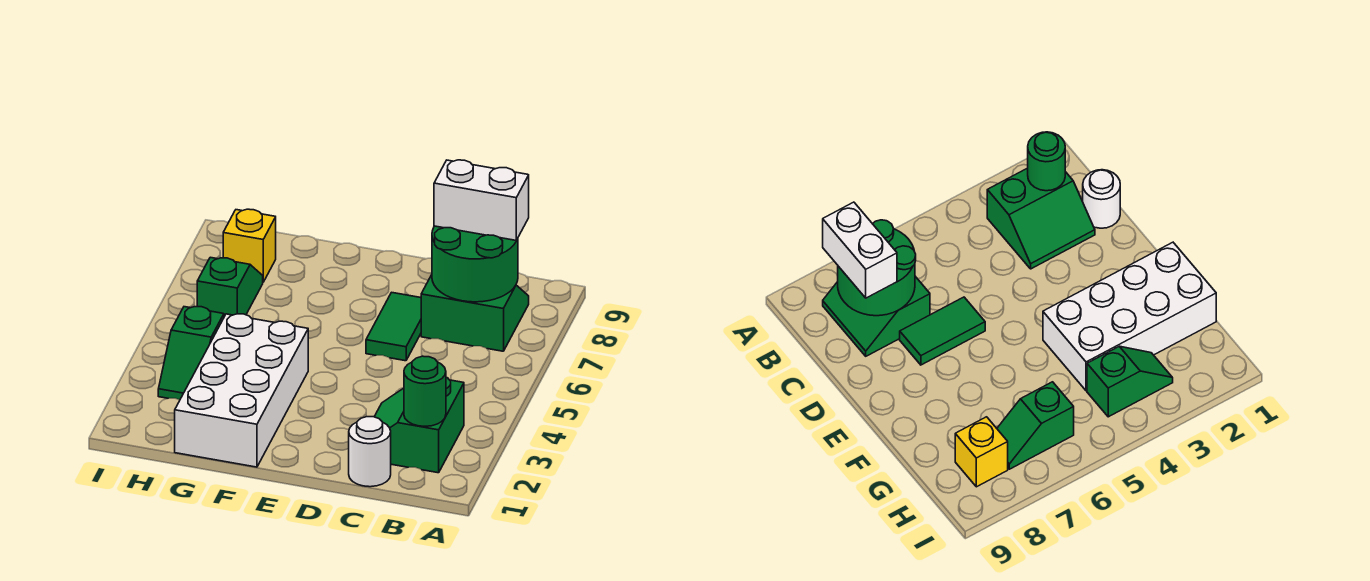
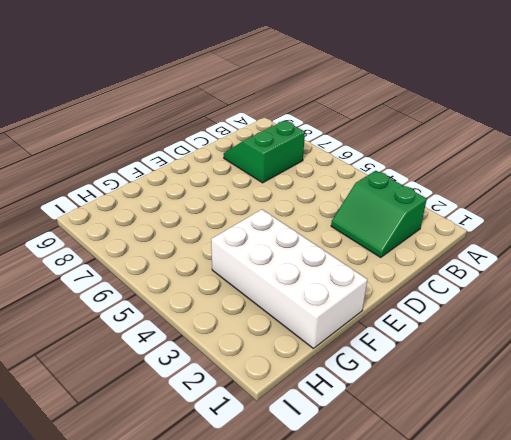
none -> white round brick C1 level 1
none -> green tile D6:D7 level 1

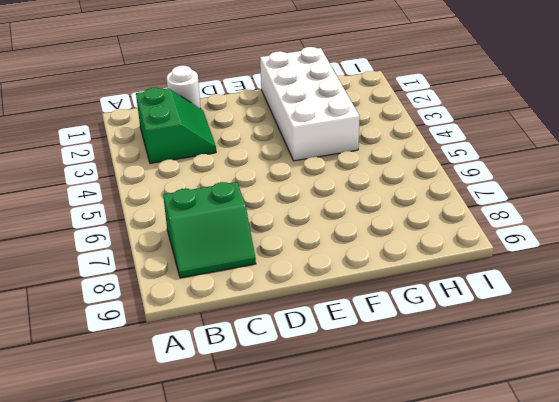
none -> green tile D6:D7 level 1
none -> green slope H3:H4 level 1 top 4

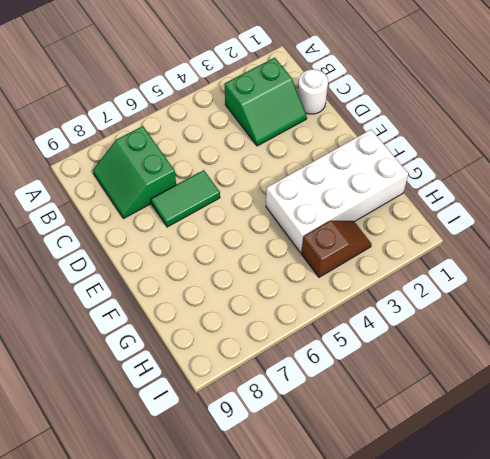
brown slope H3:H4 level 1 top 4 -> green slope H3:H4 level 1 top 4
none -> green slope H6:H7 level 1 top 6
none -> yellow brick H8 level 1

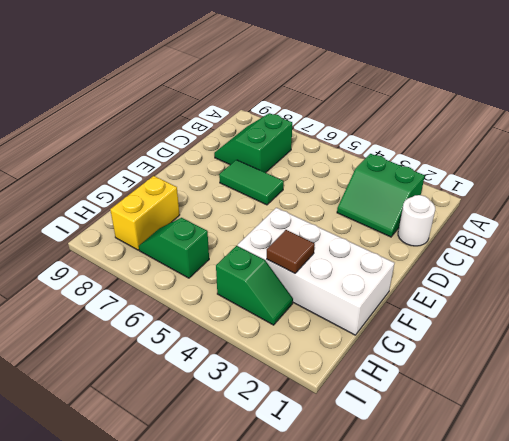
brown tile G3 level 2 -> none
yellow brick G8:H8 level 1 -> yellow brick H8 level 1
none -> green round brick B2 level 2
none -> green round brick B7:C8 level 2

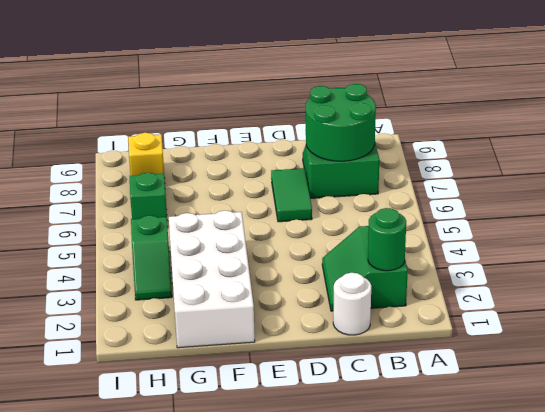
none -> white brick B8:C8 level 3

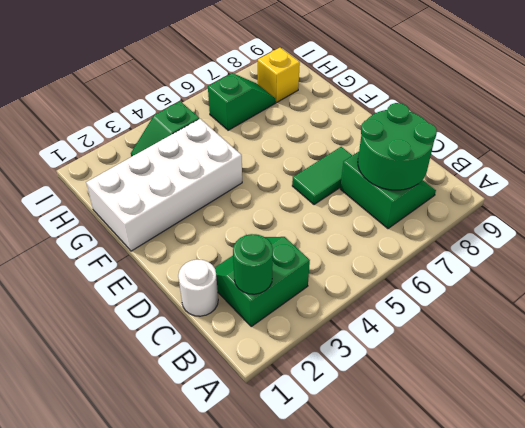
none -> white brick B8:C8 level 3

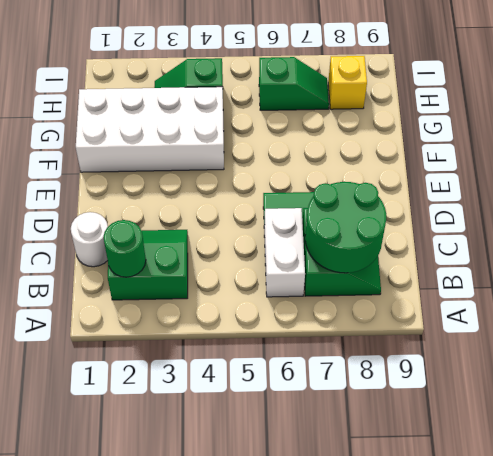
white brick B6:C6 level 1 -> white brick B8:C8 level 3

